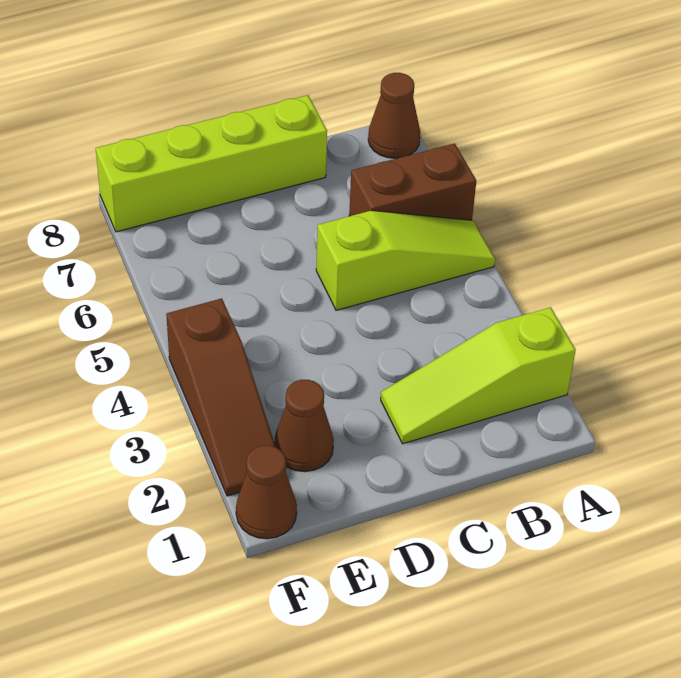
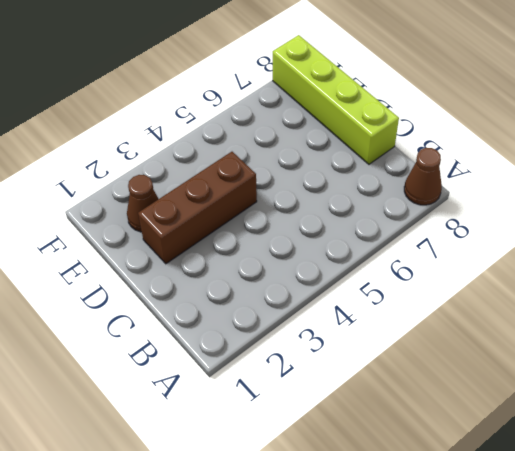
brown brick D2:D4 level 1 -> none
none -> lime slope A2:C2 level 1 top A
none -> lime slope A5:C5 level 1 top C

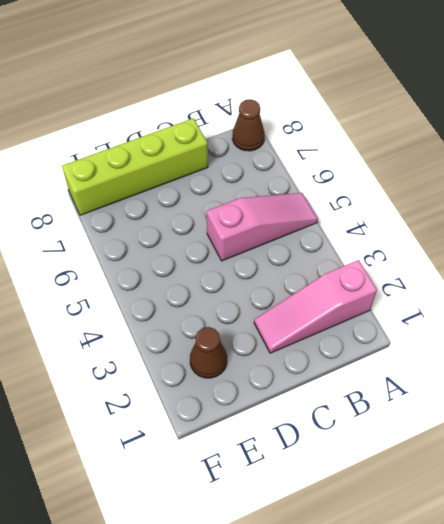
pink slope A2:C2 level 1 top A -> lime slope A2:C2 level 1 top A
pink slope A5:C5 level 1 top C -> lime slope A5:C5 level 1 top C
none -> brown brick A6:B6 level 1
none -> brown cone F1 level 1

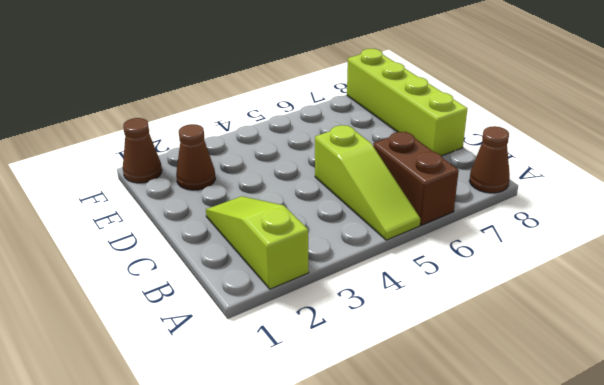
none -> brown slope F2:F4 level 1 top 4

